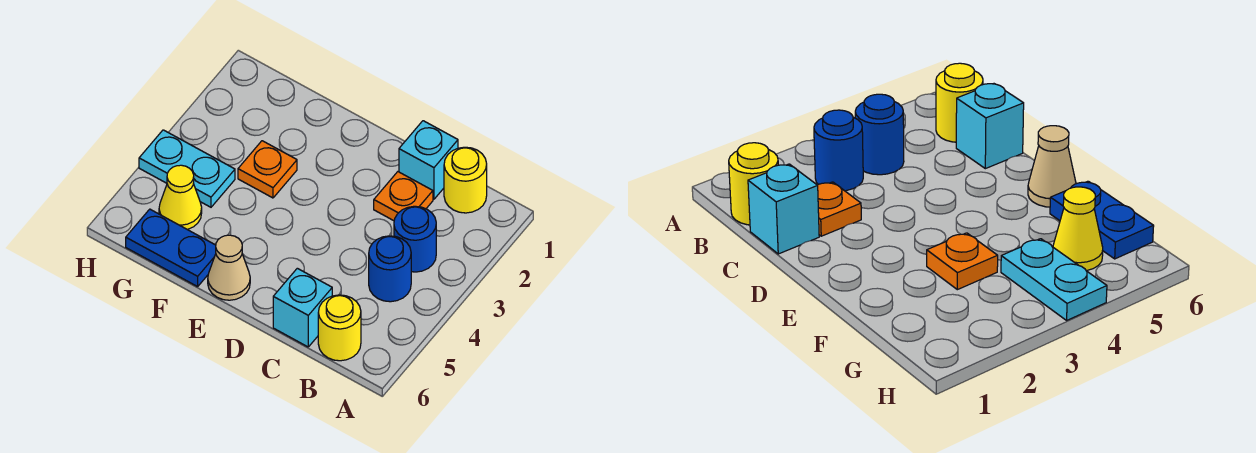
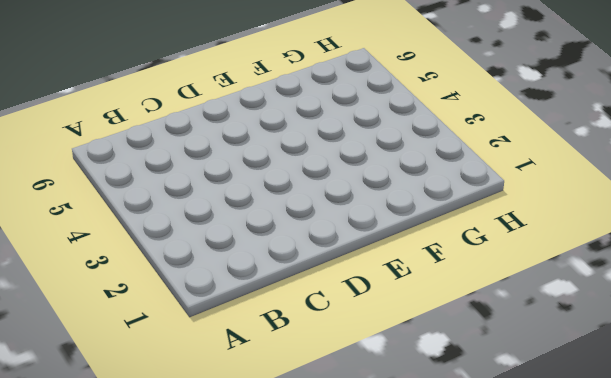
none -> yellow round brick B1 level 1
none -> blue round brick B3 level 1
none -> blue round brick B4 level 1

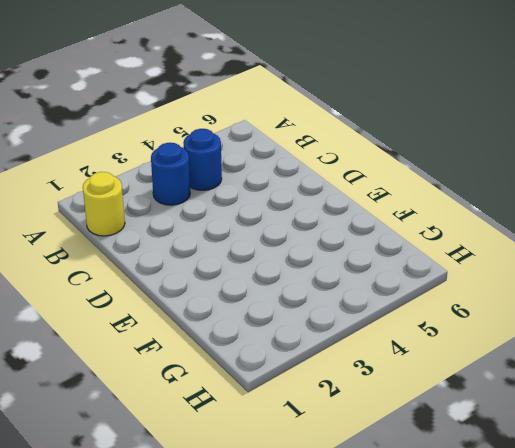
none -> yellow round brick B6 level 1
none -> cyan brick C1 level 1
none -> orange plate C2 level 1

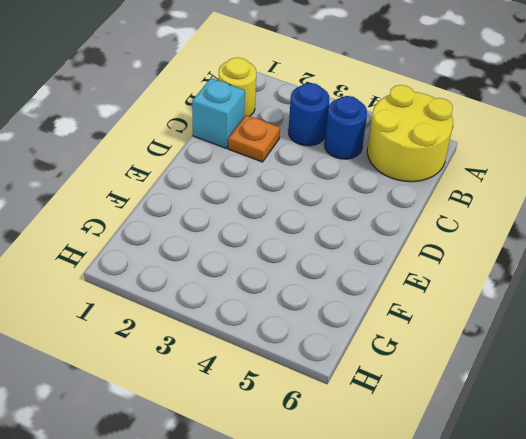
yellow round brick A5:B6 level 1 -> yellow round brick B6 level 1
none -> cyan brick C6 level 1
none -> tan cone E6 level 1
none -> orange plate F3 level 1

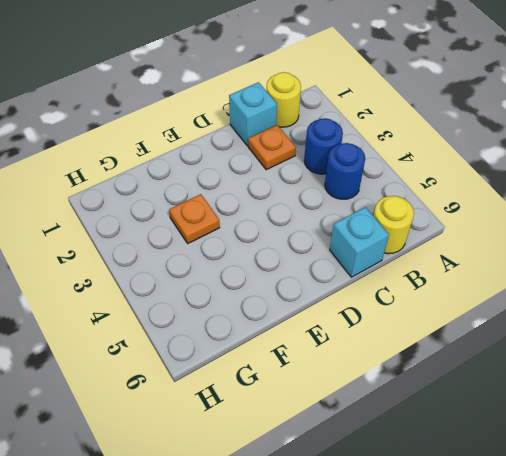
none -> tan cone E6 level 1
none -> blue plate F6:G6 level 1
none -> cyan plate G4:H4 level 1

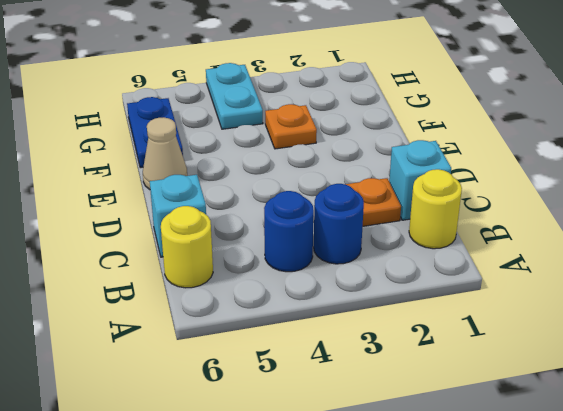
none -> yellow cone G5 level 1

